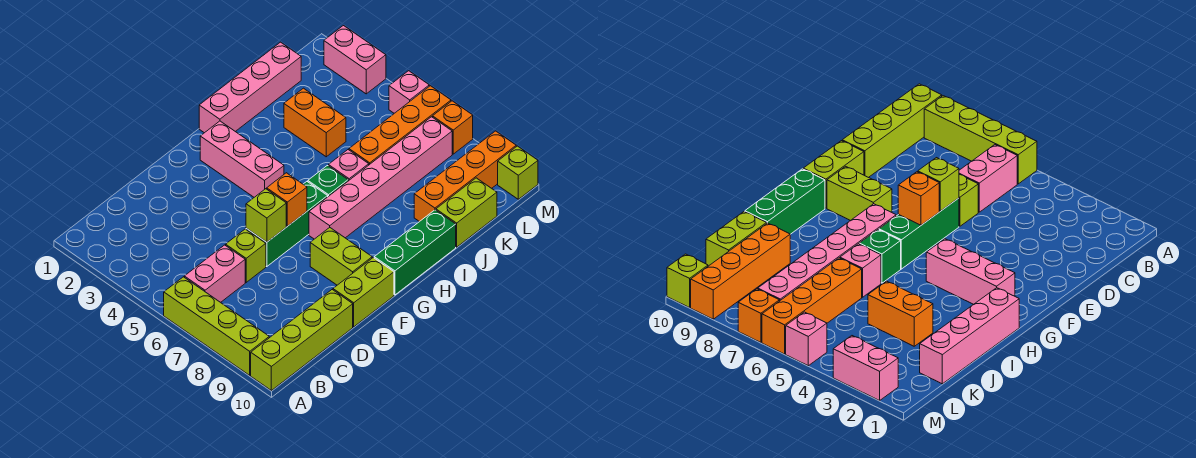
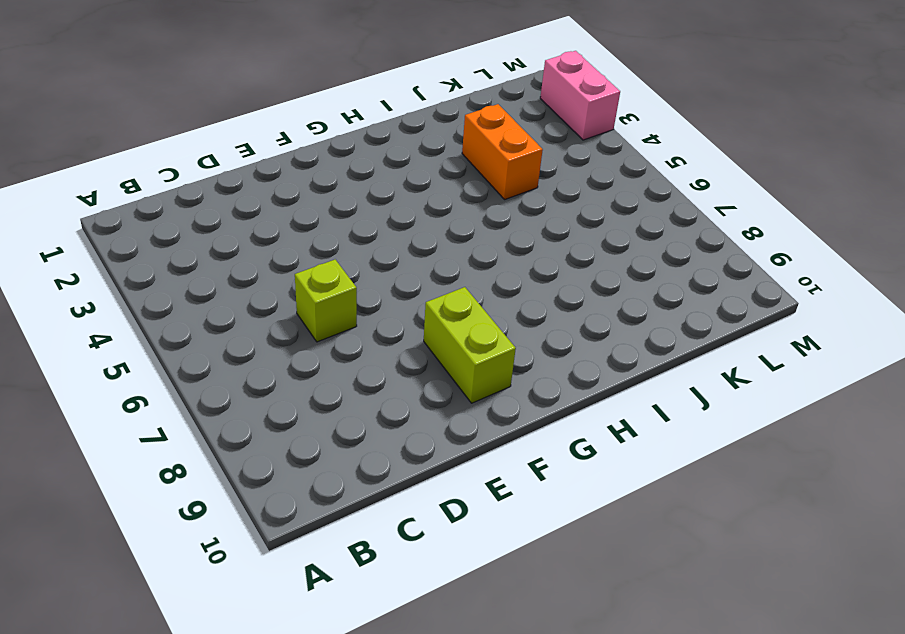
none -> lime brick A6:A9 level 1
none -> lime brick A10:D10 level 1
none -> pink brick B6:C6 level 1

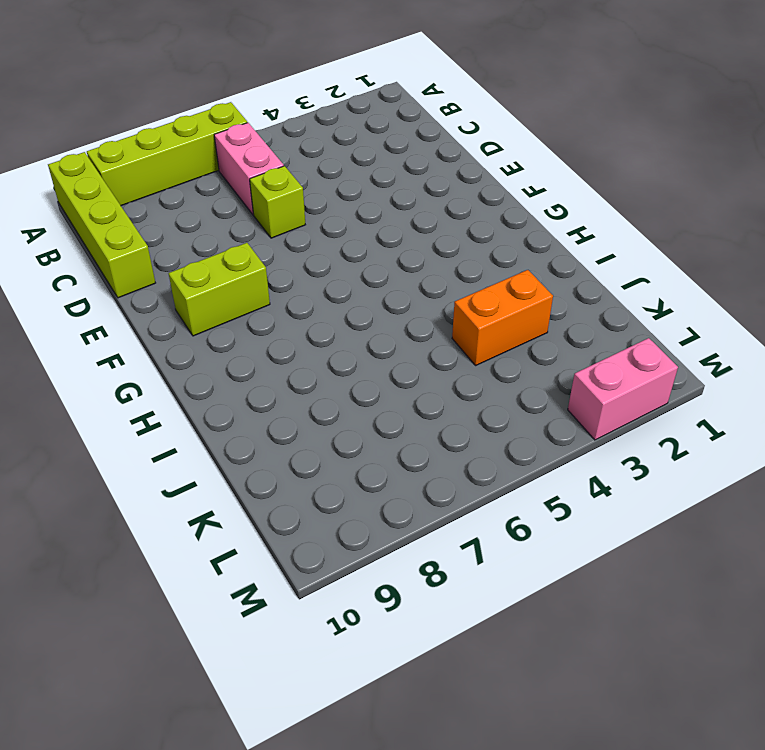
none -> green brick E6:G6 level 1
none -> lime brick E10:F10 level 1
none -> pink brick G2:G4 level 1

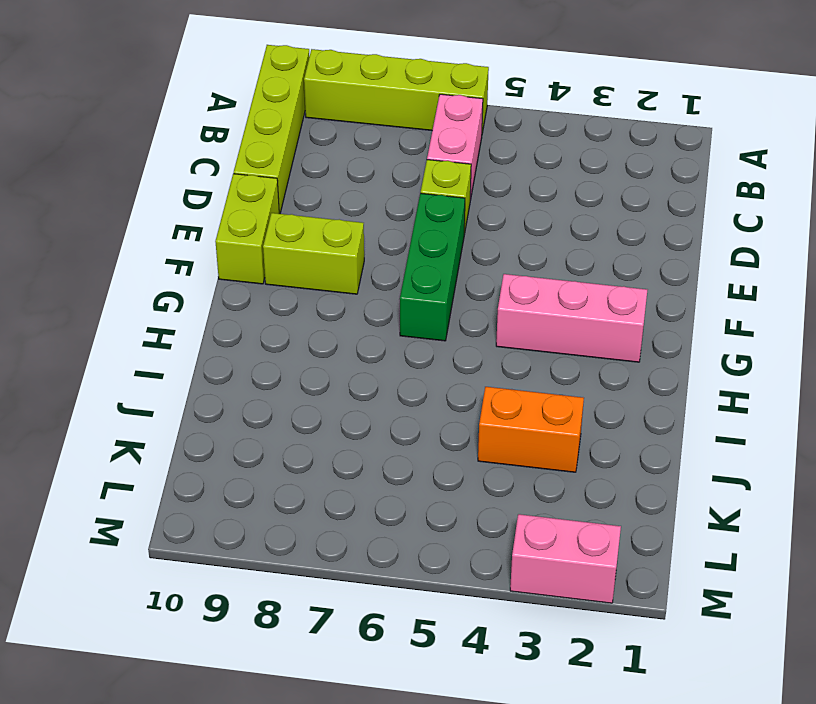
none -> pink brick G7:L7 level 1
none -> green brick G10:I10 level 1
none -> pink brick H1:K1 level 1

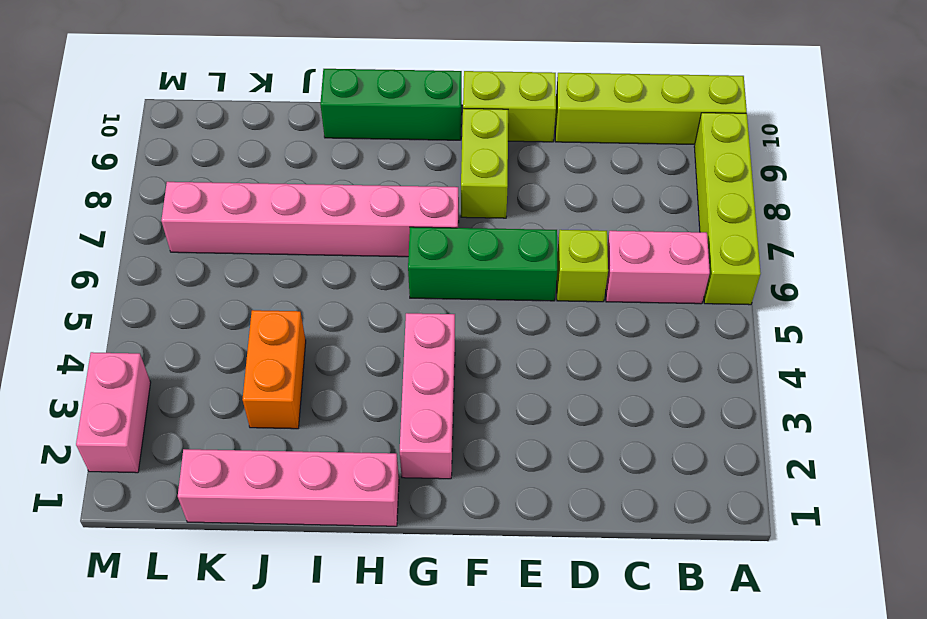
none -> green brick H6 level 1
none -> pink brick I6 level 1
none -> orange brick J6:M6 level 1

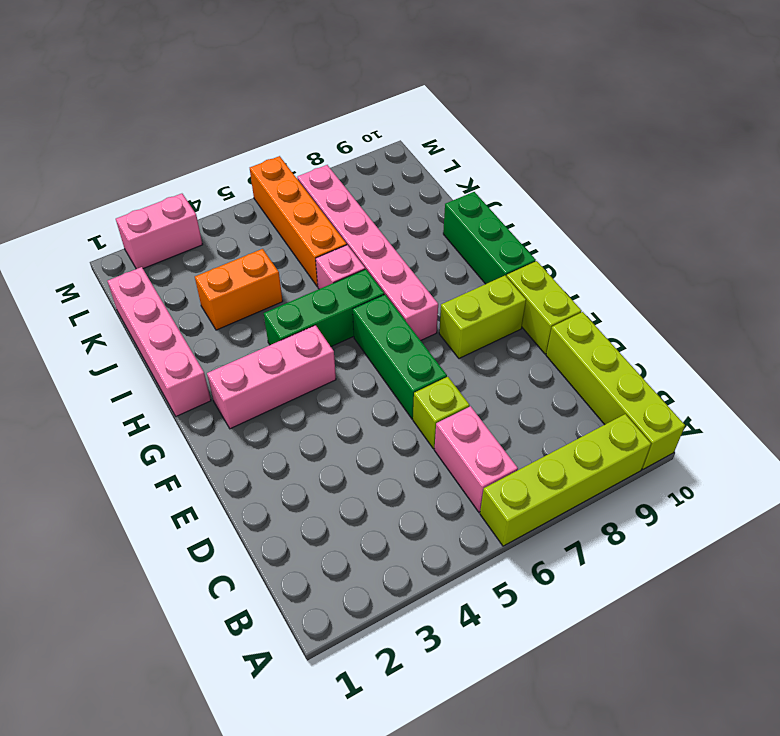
green brick H4:H6 level 1 -> green brick H6 level 1
none -> orange brick J9:M9 level 1
none -> lime brick J10:K10 level 1
none -> pink brick M5 level 1

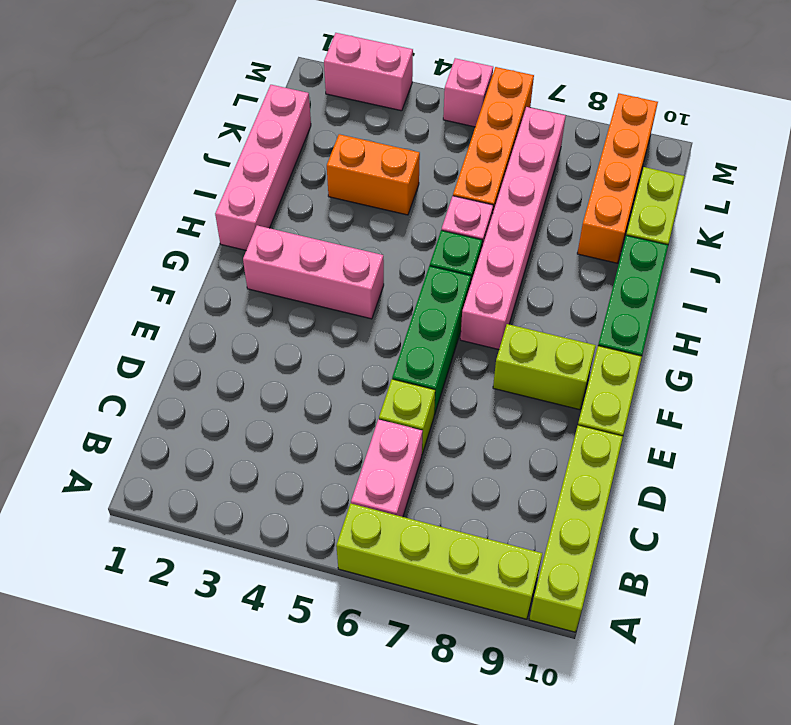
none -> orange brick M7 level 1
none -> lime brick M10 level 1
none -> lime brick E6 level 2

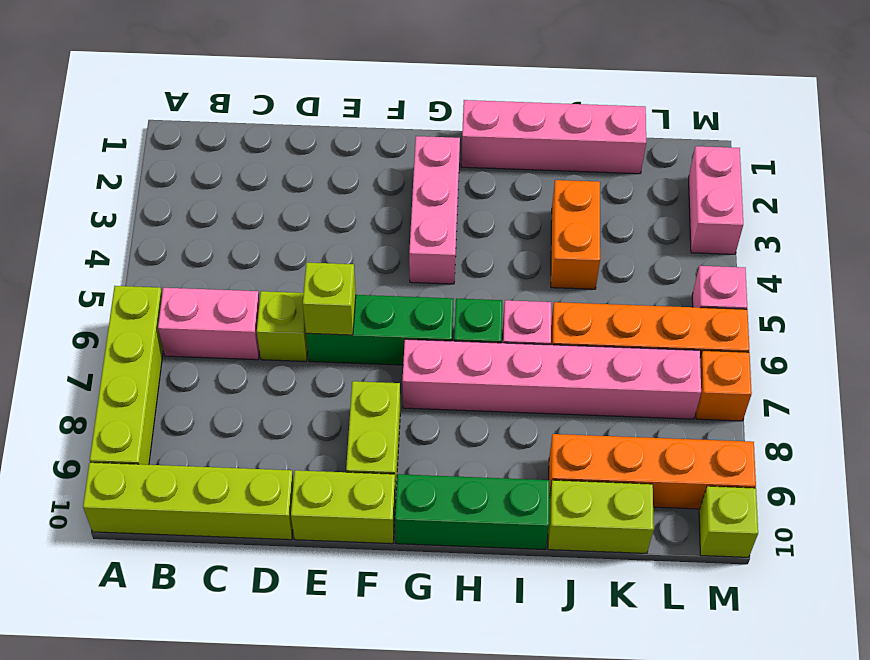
none -> orange brick F6 level 2

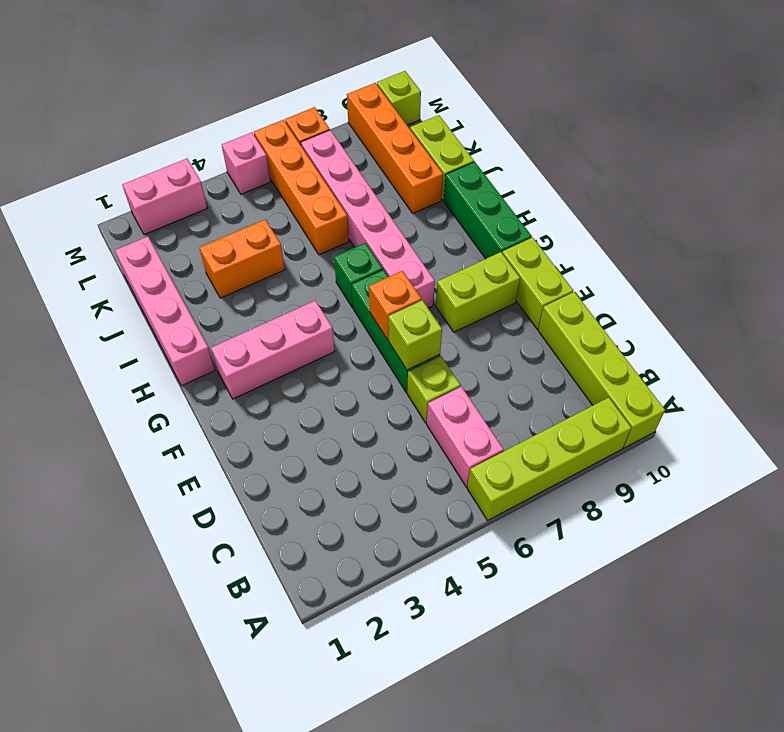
none -> pink brick I6 level 1

